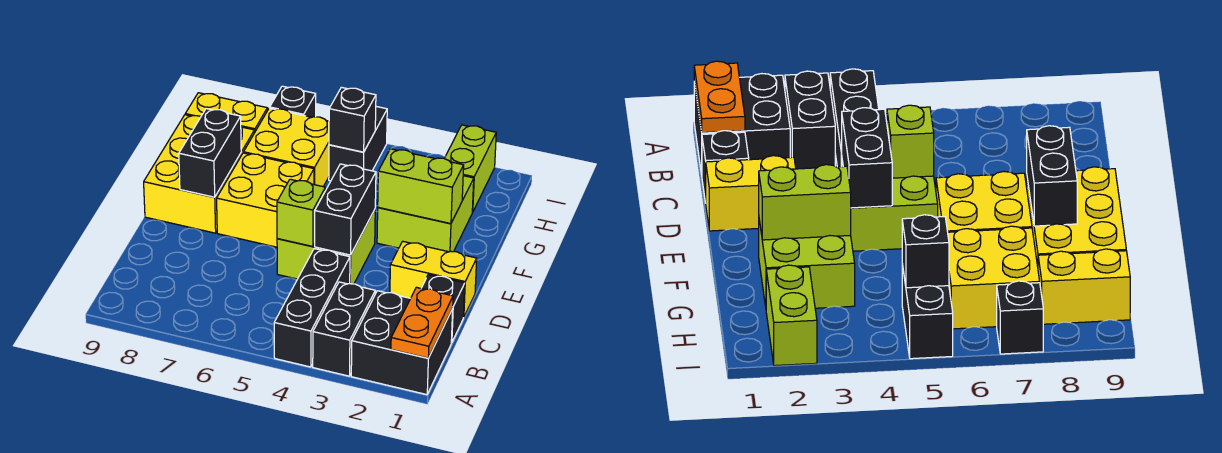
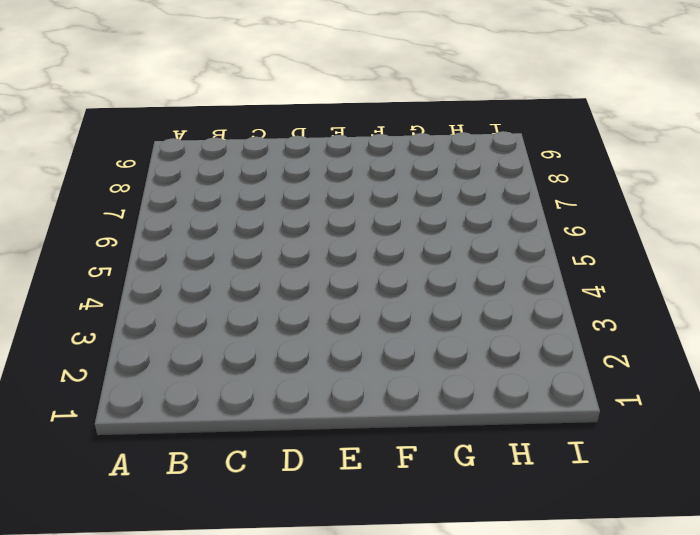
none -> black brick A1:B2 level 1
none -> black brick A3:B3 level 1
none -> black brick A4:C4 level 1

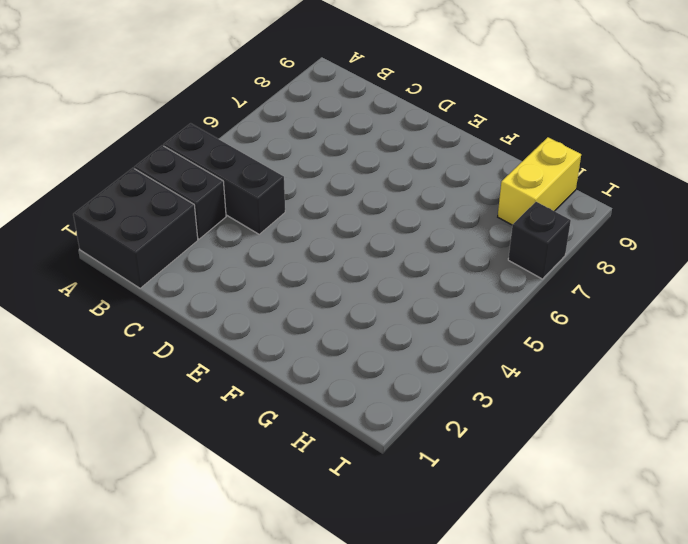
none -> black brick C1 level 1
none -> yellow brick D1:D2 level 1
none -> lime brick D4:E5 level 1

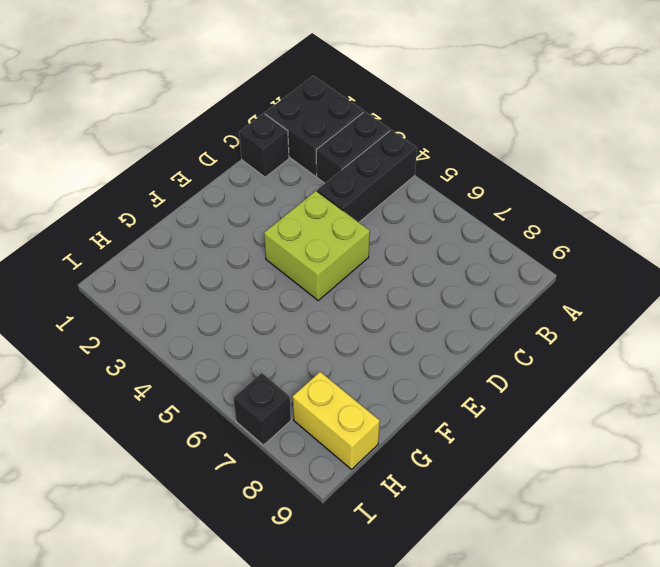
none -> yellow brick D1:D2 level 1
none -> yellow brick E6:F7 level 1
none -> yellow brick E8:G9 level 1

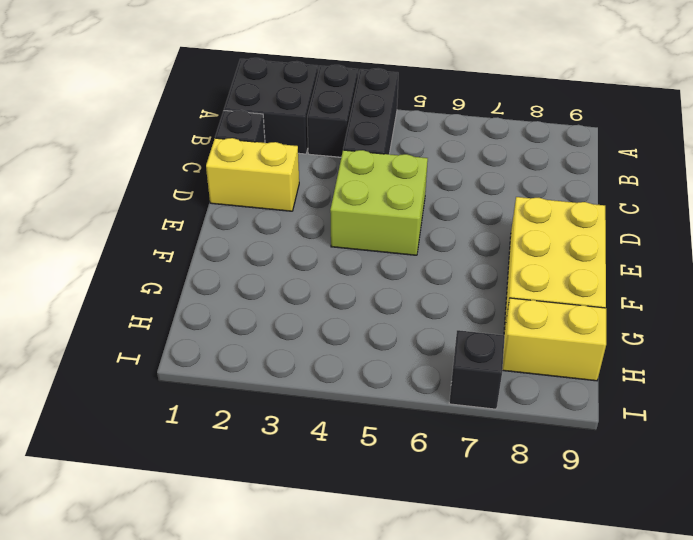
none -> yellow brick E6:F7 level 1
none -> lime brick F2:G3 level 1
none -> yellow brick G6:H7 level 1

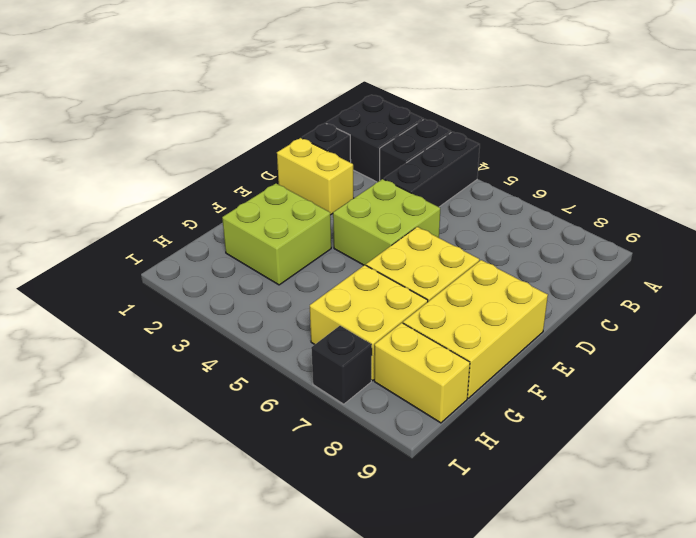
none -> lime brick H2:I2 level 1
none -> black brick H5:I5 level 1
none -> orange plate A1:B1 level 2

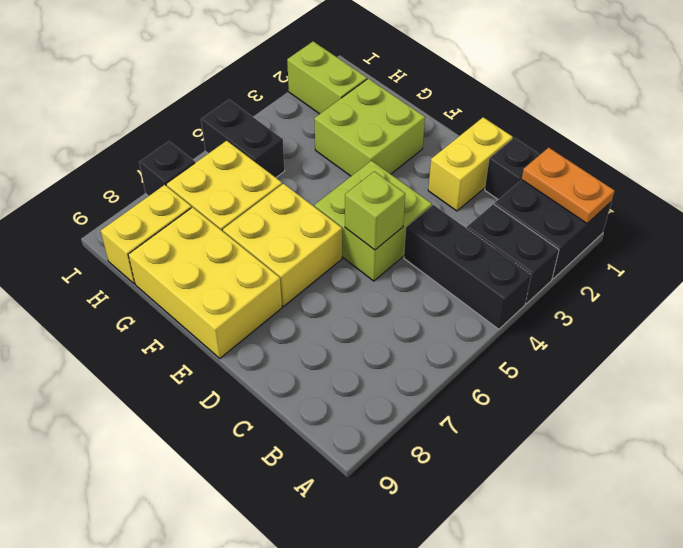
none -> black brick D4:E4 level 2
none -> black brick E8:F8 level 2
none -> lime brick F2:F3 level 2

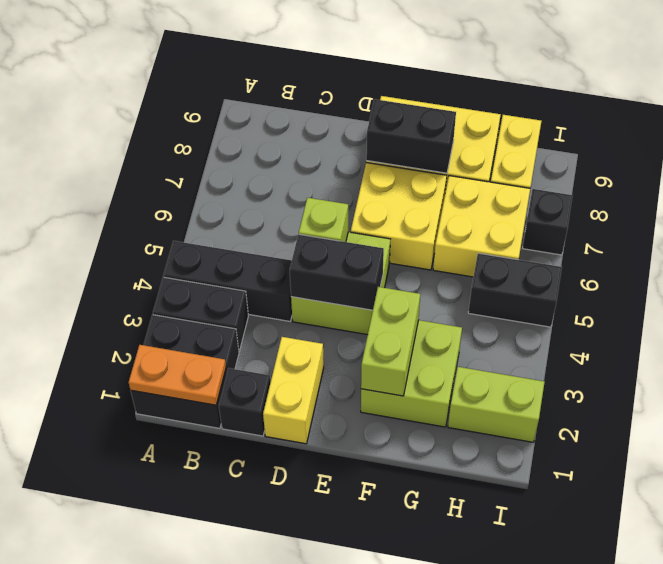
none -> black brick H5 level 2

